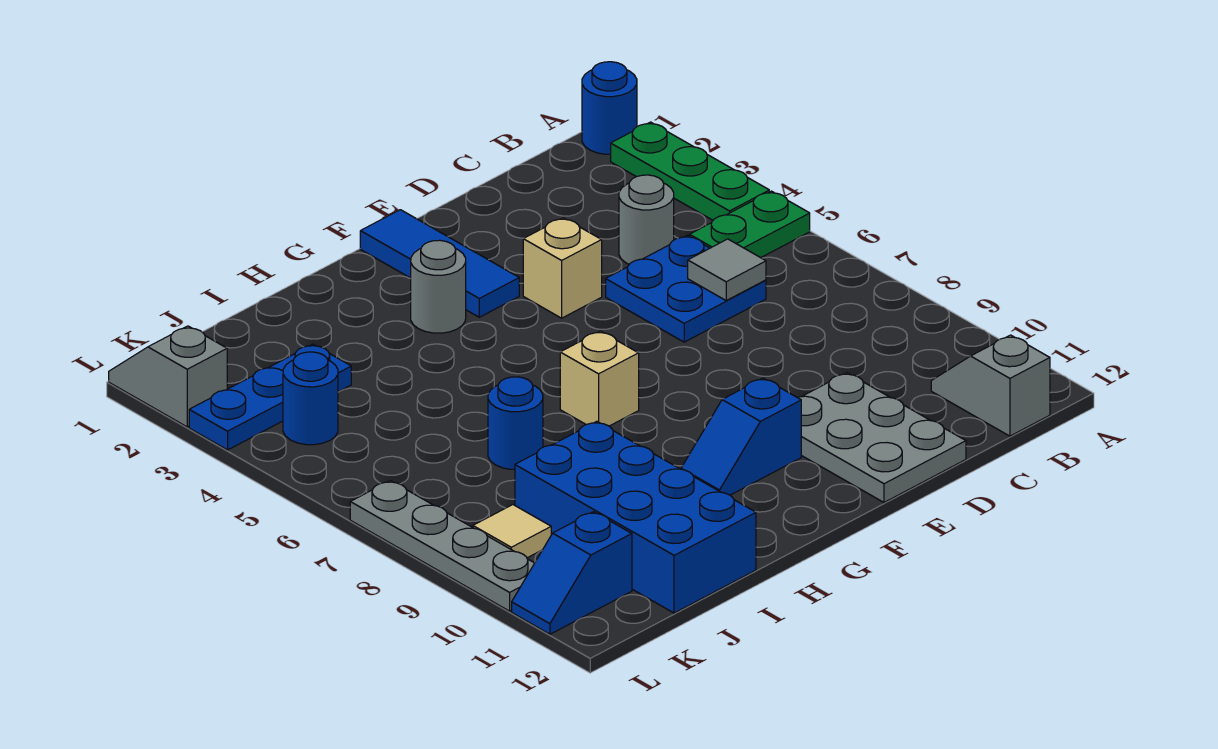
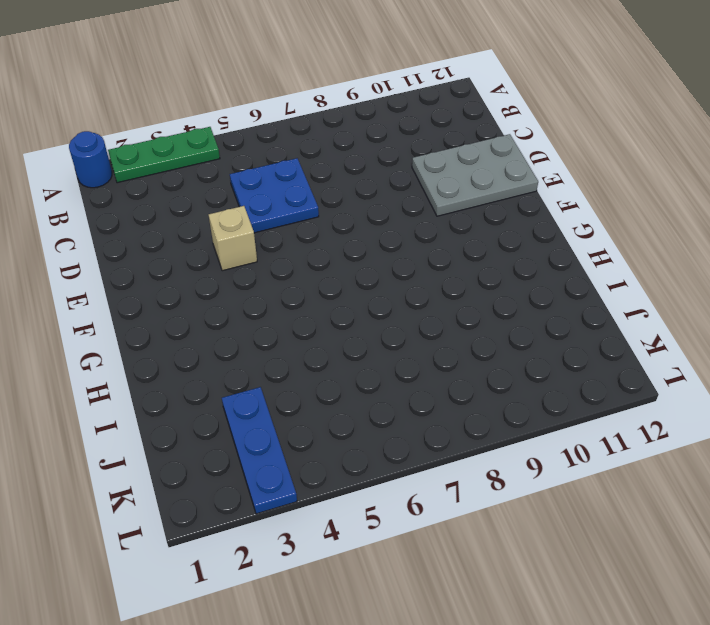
none -> green plate A5:B5 level 1
none -> grey slope B11:B12 level 1 top 12
none -> grey round brick C4 level 1

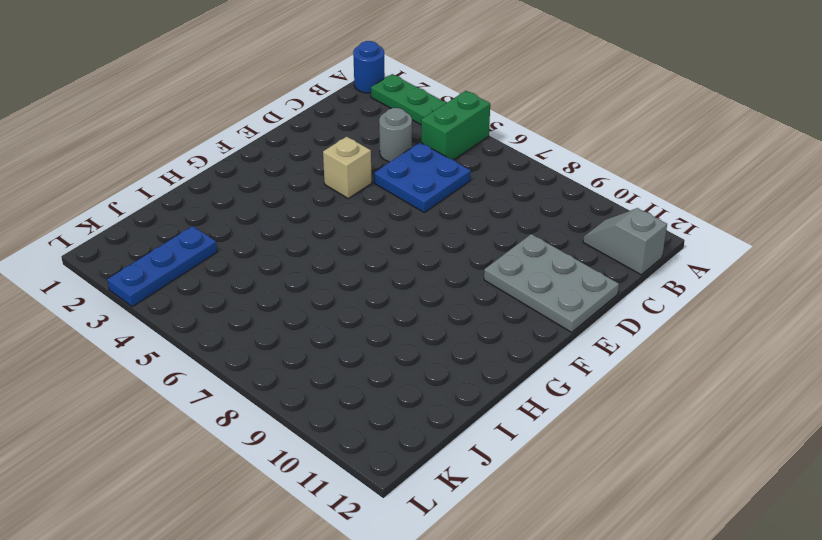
green brick A5:B5 level 1 -> green plate A5:B5 level 1
none -> blue tile F1:F3 level 1
none -> blue slope F10:G10 level 1 top F
none -> grey round brick G3 level 1

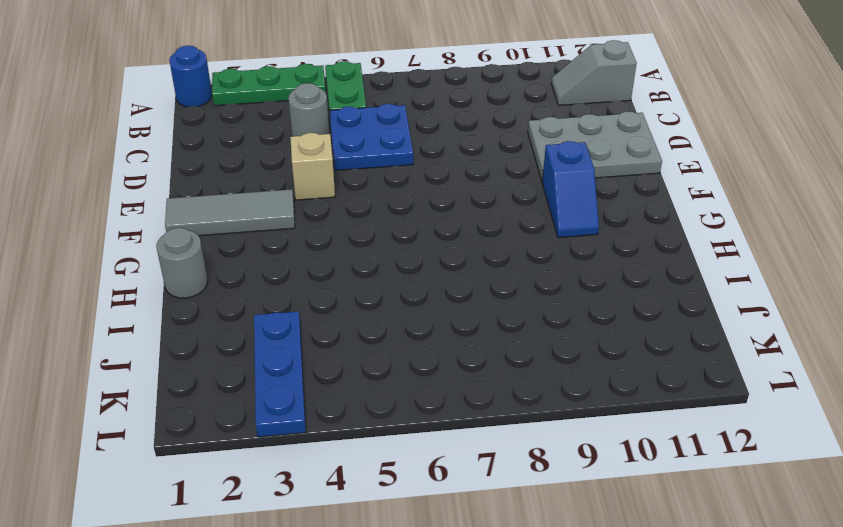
grey tile F1:F3 level 1 -> blue tile F1:F3 level 1
grey round brick H1 level 1 -> grey round brick G3 level 1
none -> tan brick G7 level 1
none -> blue round brick I7 level 1
none -> blue brick I9:J12 level 1

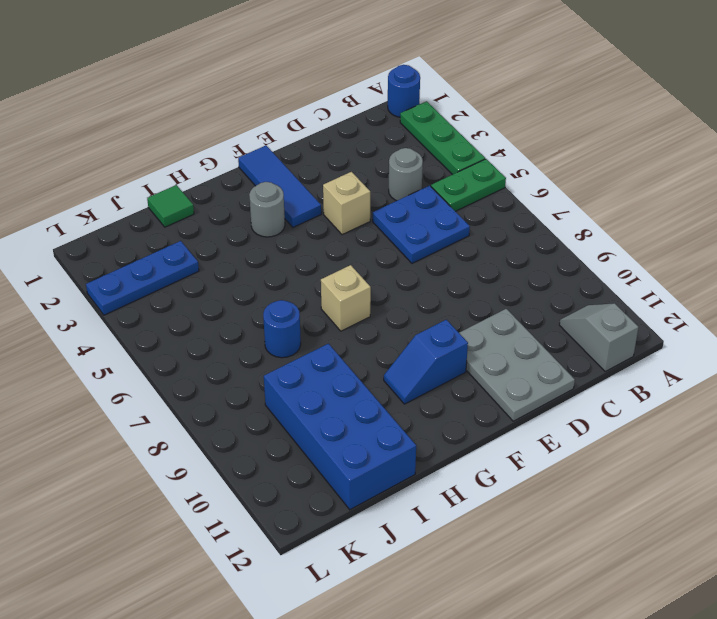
green tile I1 level 1 -> none
none -> blue round brick K4 level 1
none -> tan tile K9 level 1
none -> blue slope K11:L11 level 1 top K

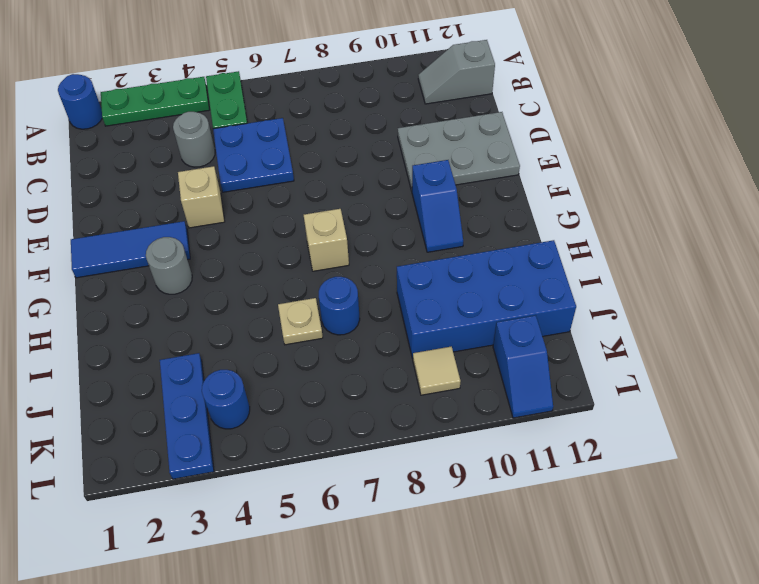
tan plate I6 level 1 -> none
none -> grey slope L1:L2 level 1 top 2
none -> grey plate L7:L10 level 1
none -> grey tile C6 level 2

